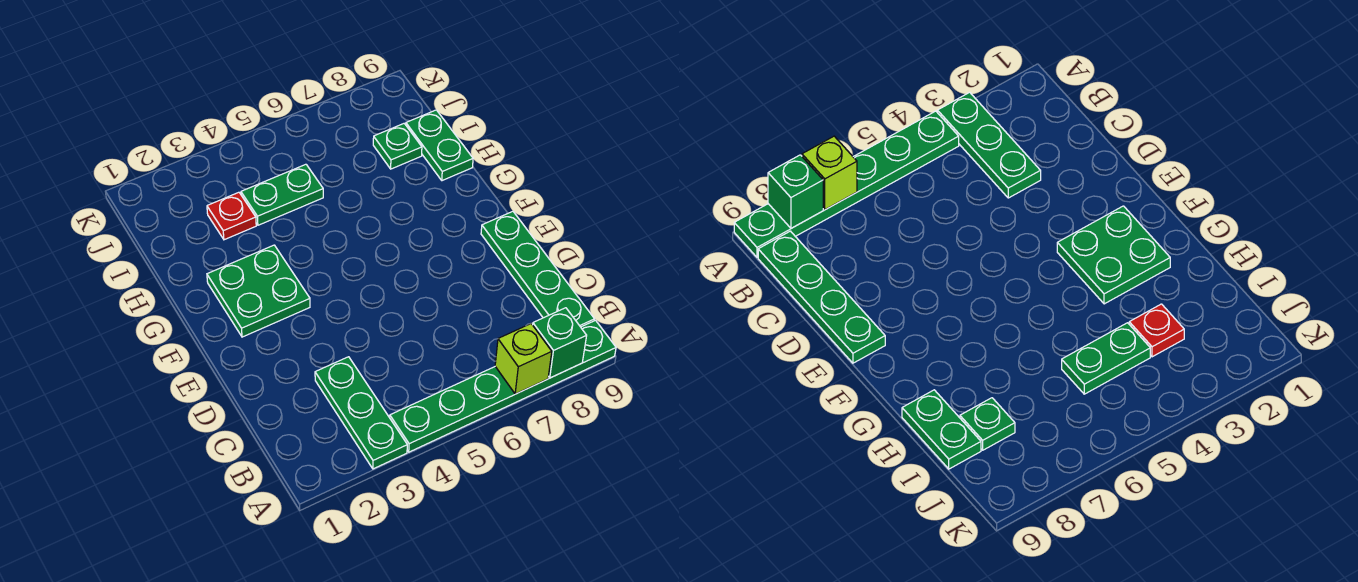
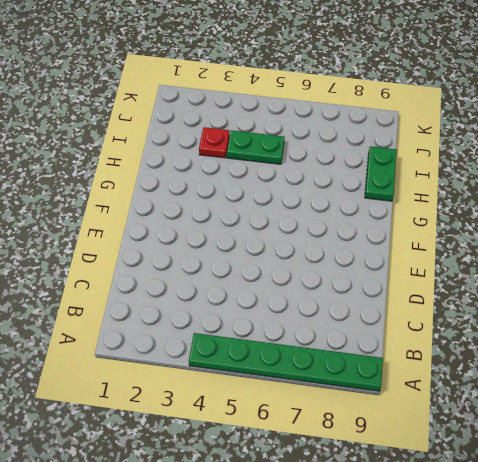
none -> green plate A3:C3 level 1
none -> green plate B9:E9 level 1

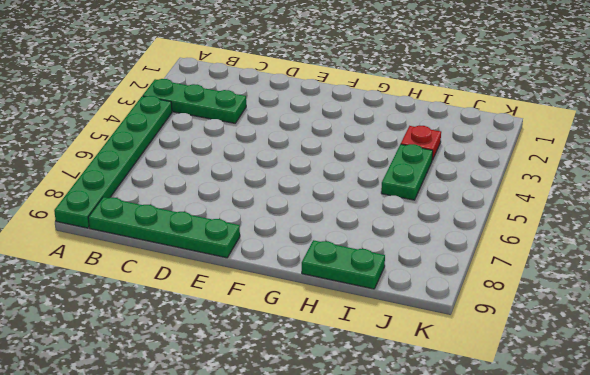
none -> green plate F2:G3 level 1
none -> green plate I8 level 1

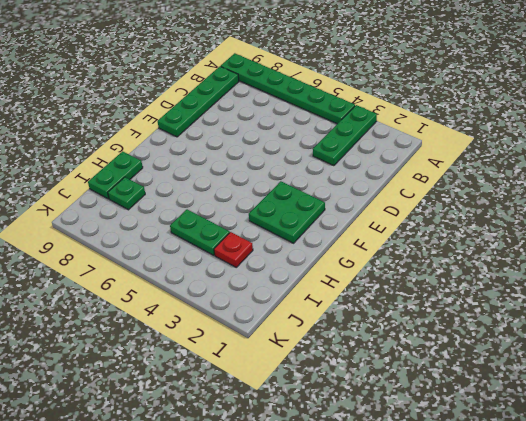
none -> lime brick A7 level 2
none -> green brick A8 level 2

